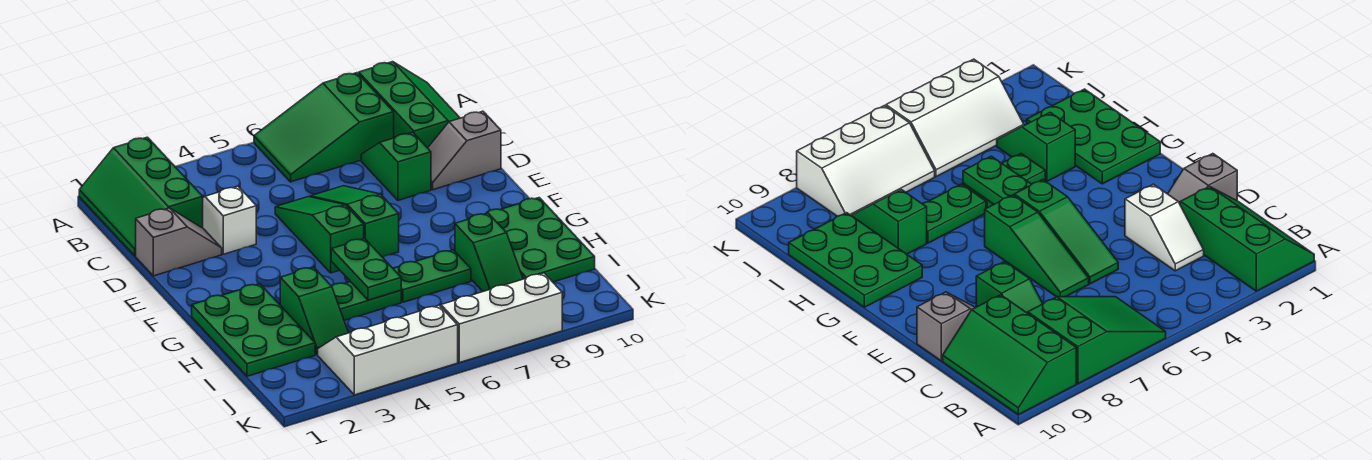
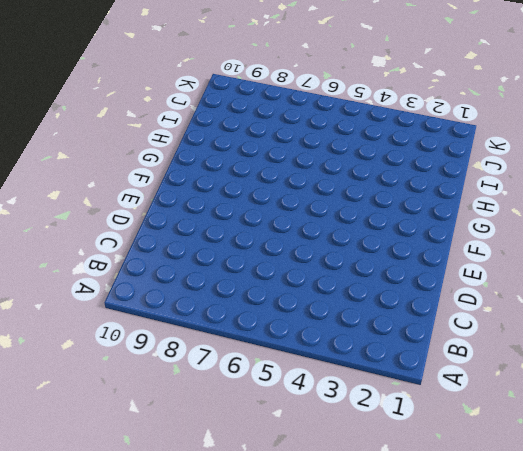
none -> green slope A1:C2 level 1 top 2
none -> green slope A6:B8 level 1 top 8
none -> green slope A9:C10 level 1 top 9

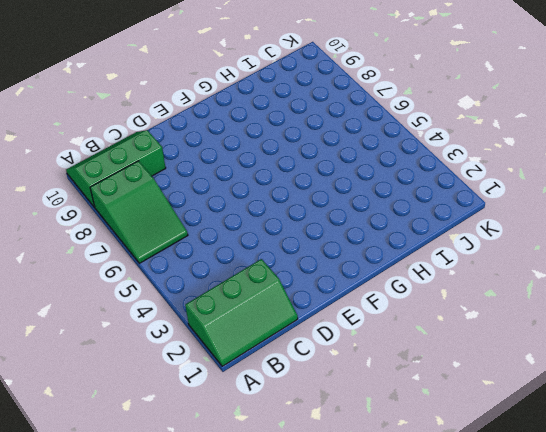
none -> white slope C3:D3 level 1 top D
none -> green slope C8:D8 level 1 top D
none -> grey slope D1:D2 level 1 top 1

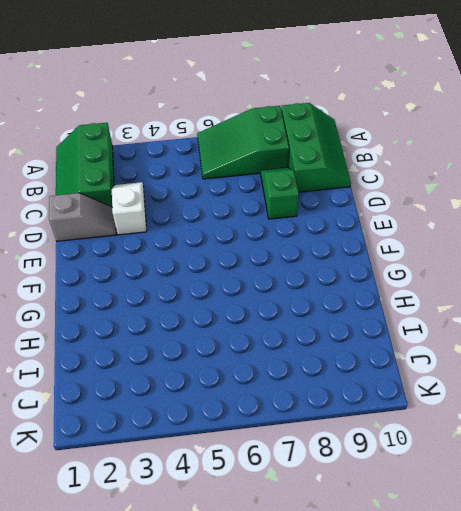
none -> green slope D5:F5 level 1 top F
none -> green slope D6:F6 level 1 top F
none -> grey slope D9:D10 level 1 top 10

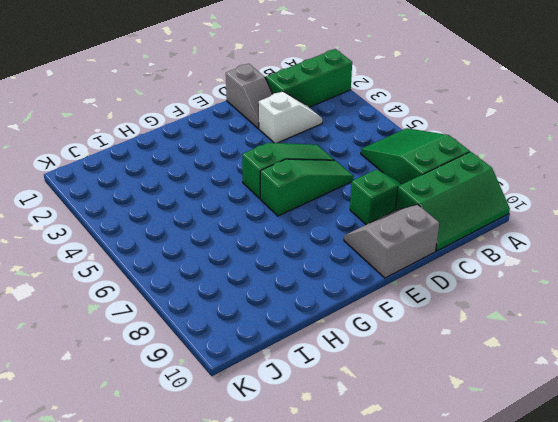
grey slope D9:E10 level 1 top 10 -> grey slope D9:D10 level 1 top 10
none -> green plate G1:I2 level 1
none -> green plate G9:I10 level 1
none -> green slope H3:I3 level 1 top H

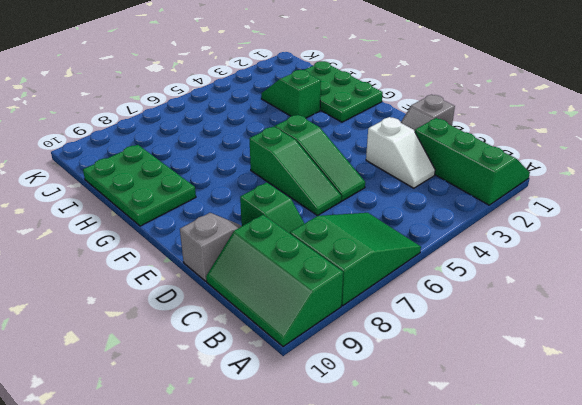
none -> green plate H4:H5 level 1
none -> green plate H6:H7 level 1
none -> green slope H8:I8 level 1 top H

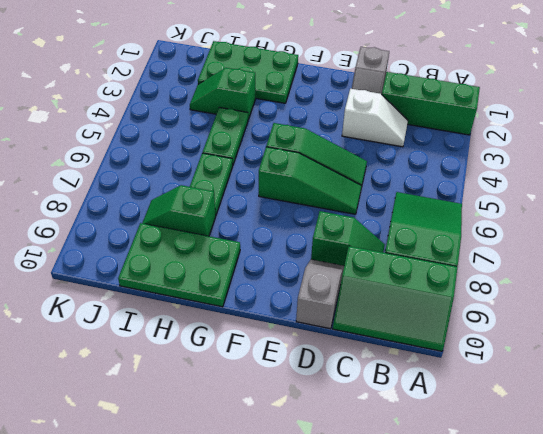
none -> white slope J3:K5 level 1 top K
none -> white slope J6:K8 level 1 top K
none -> green plate G5:H5 level 2

